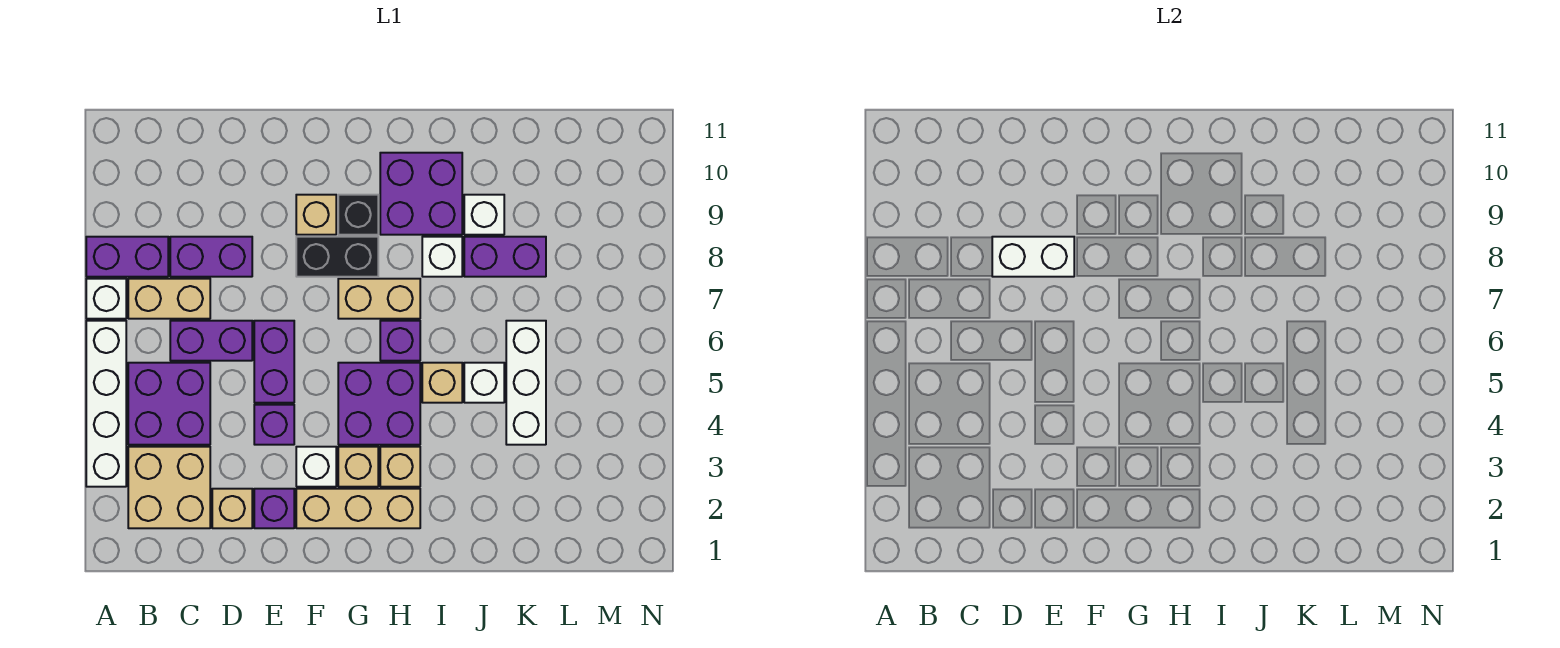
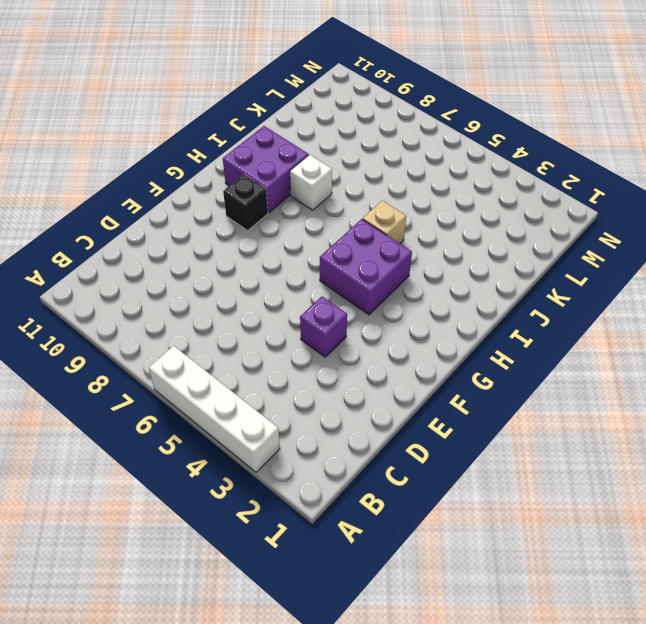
none -> white brick A7 level 1
none -> purple brick A8:B8 level 1
none -> tan brick B2:C3 level 1
none -> purple brick B4:C5 level 1

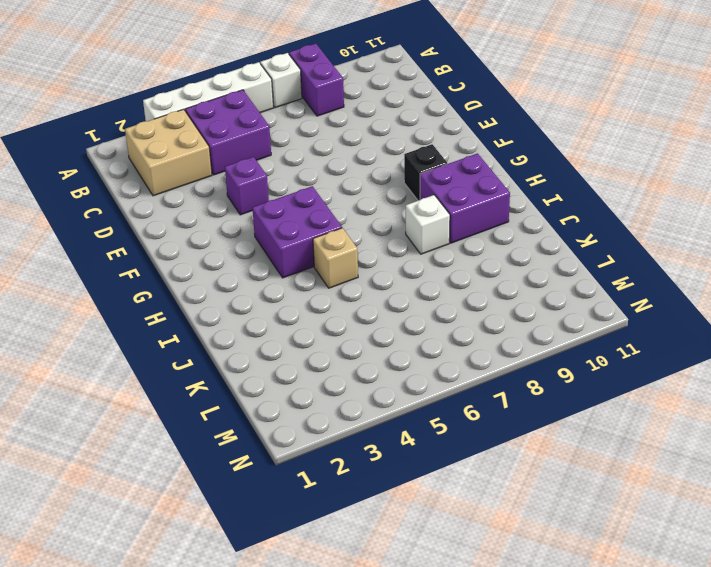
none -> tan brick B7:C7 level 1
none -> purple brick C6:D6 level 1
none -> purple brick C8:D8 level 1
none -> tan brick D2 level 1

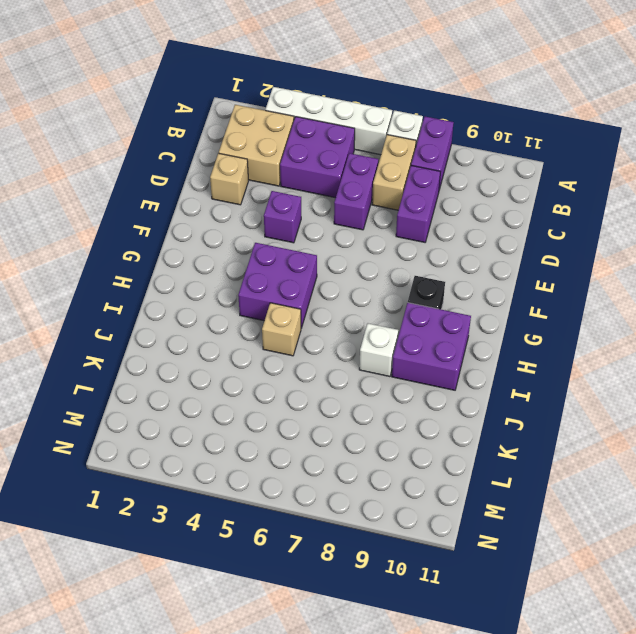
none -> purple brick E2 level 1
none -> purple brick E5:E6 level 1
none -> tan brick F2:H2 level 1
none -> white brick F3 level 1

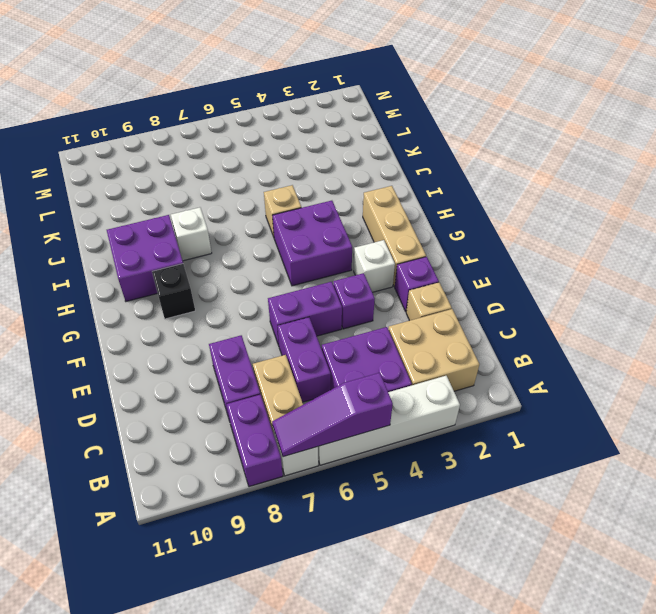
purple slope A5:A7 level 2 top 5 -> none
none -> black brick F8:G8 level 1
none -> tan brick F9 level 1
none -> tan brick G3 level 1
none -> tan brick G7:H7 level 1

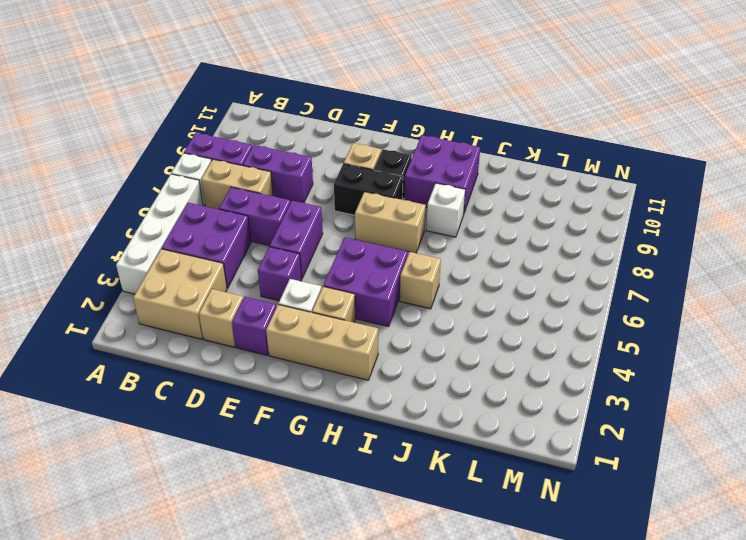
none -> tan brick H3 level 1
none -> purple brick H6 level 1
none -> white brick J5 level 1
none -> purple brick J8:K8 level 1

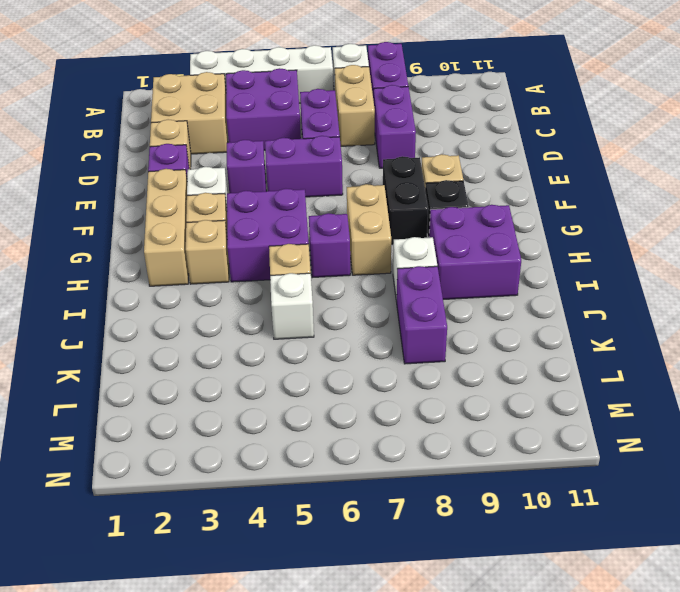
none -> white brick J9 level 1
none -> white brick K4:K6 level 1
none -> white brick D8:E8 level 2

